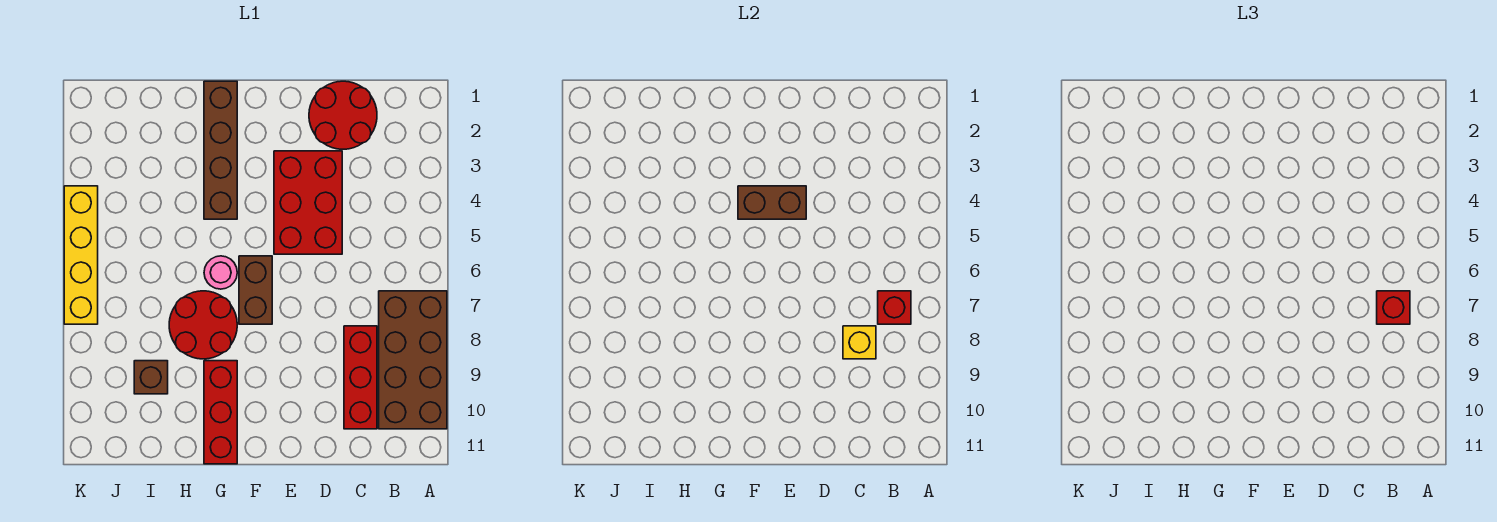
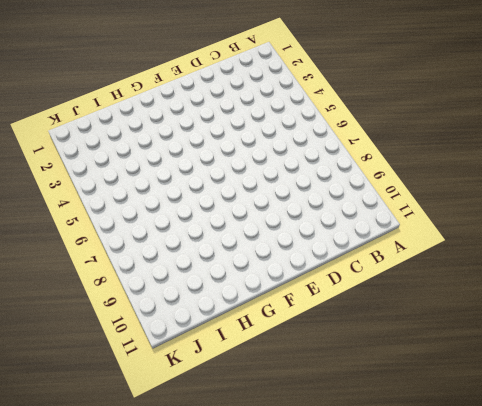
none -> brown brick A7:B10 level 1
none -> red round brick C1:D2 level 1
none -> red brick C8:C10 level 1

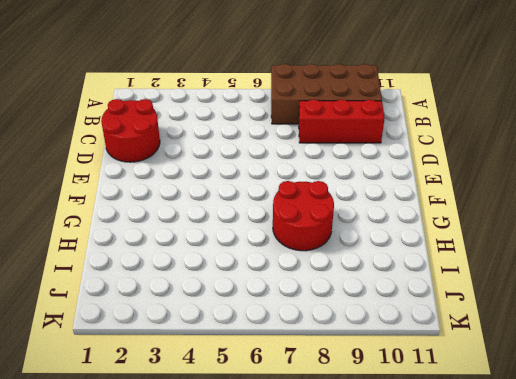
none -> red brick D3:E5 level 1
none -> brown brick F6:F7 level 1
none -> brown brick G1:G4 level 1

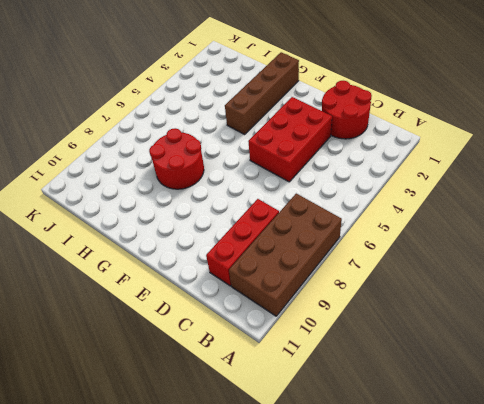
none -> brown brick F6:F7 level 1
none -> pink round brick G6 level 1
none -> red brick G9:G11 level 1

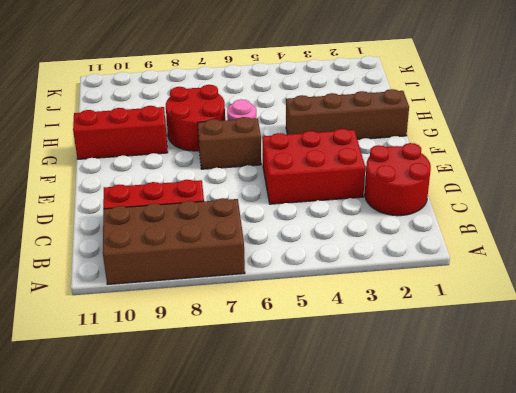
none -> brown brick I9 level 1
none -> yellow brick K4:K7 level 1
none -> red brick B7 level 2

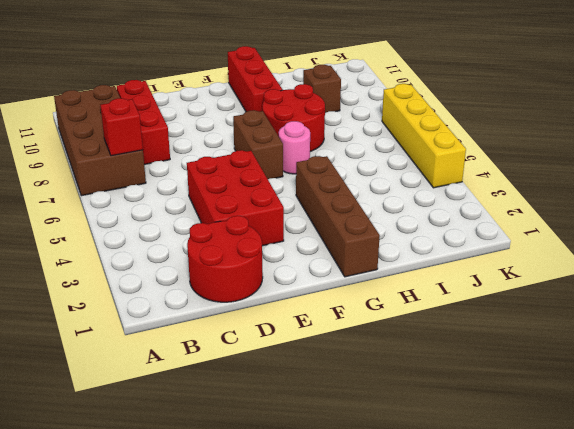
none -> yellow brick C8 level 2
none -> brown brick E4:F4 level 2
none -> red brick B7 level 3

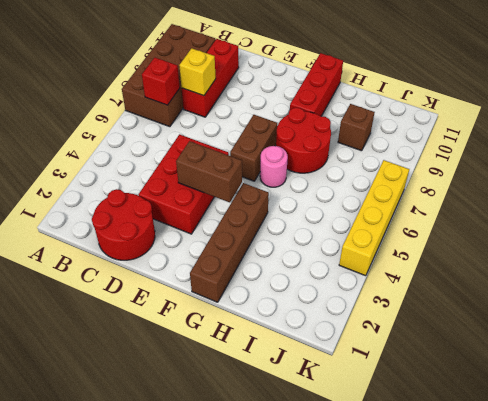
none -> red brick B7 level 3

